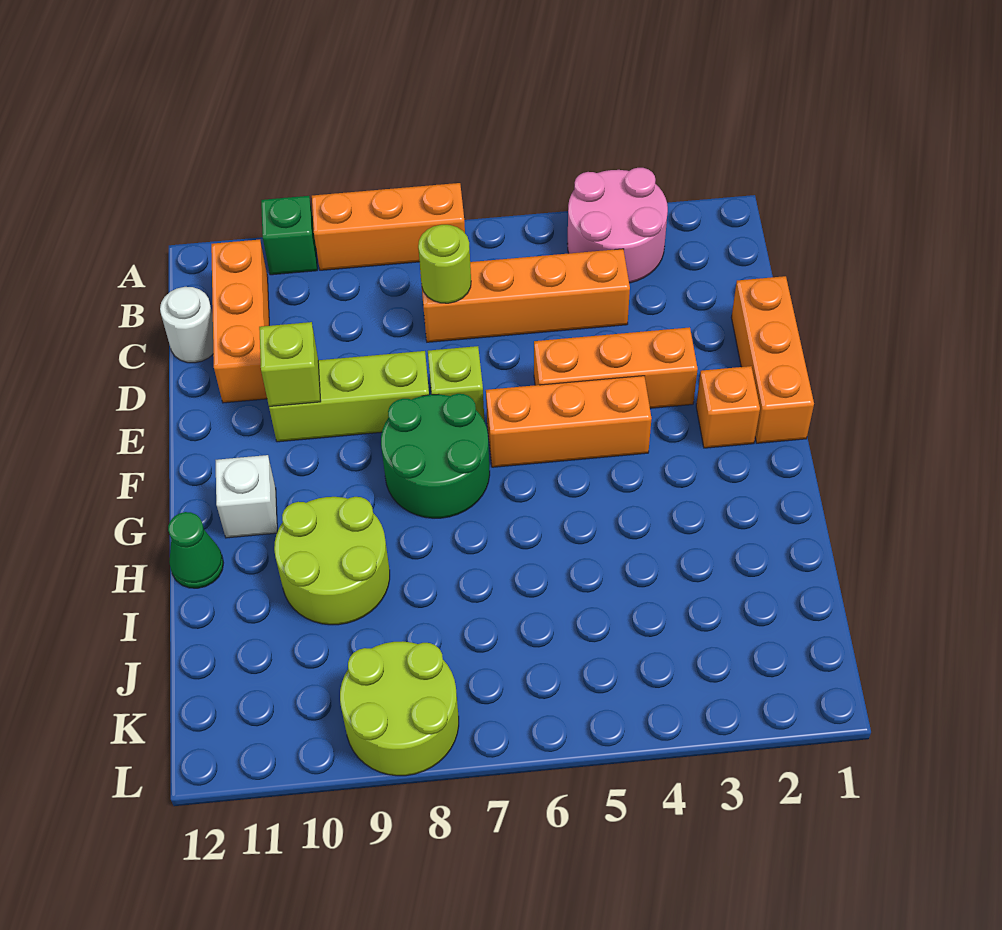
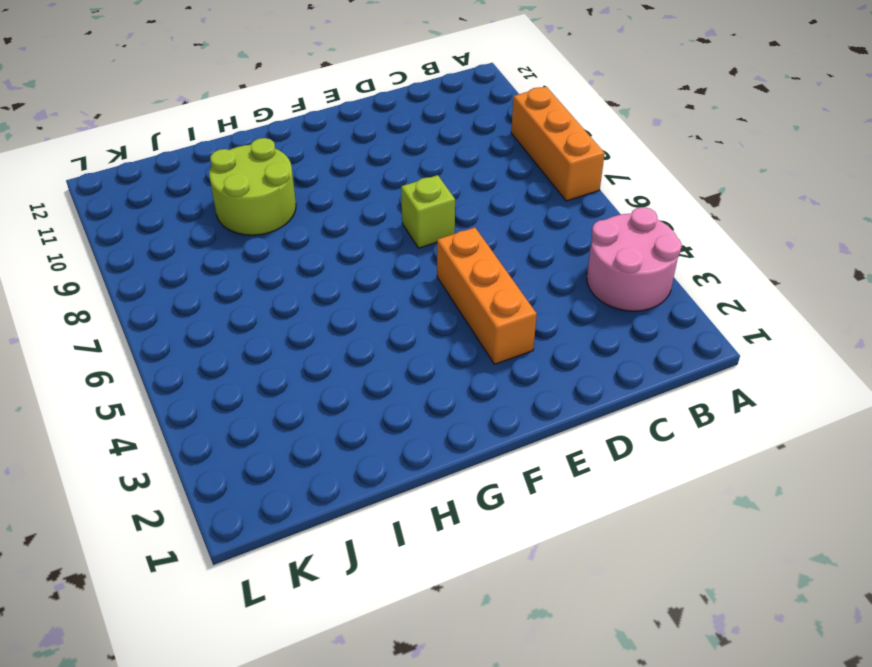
none -> green brick A10 level 1
none -> orange brick B11:D11 level 1
none -> orange brick C4:C7 level 1

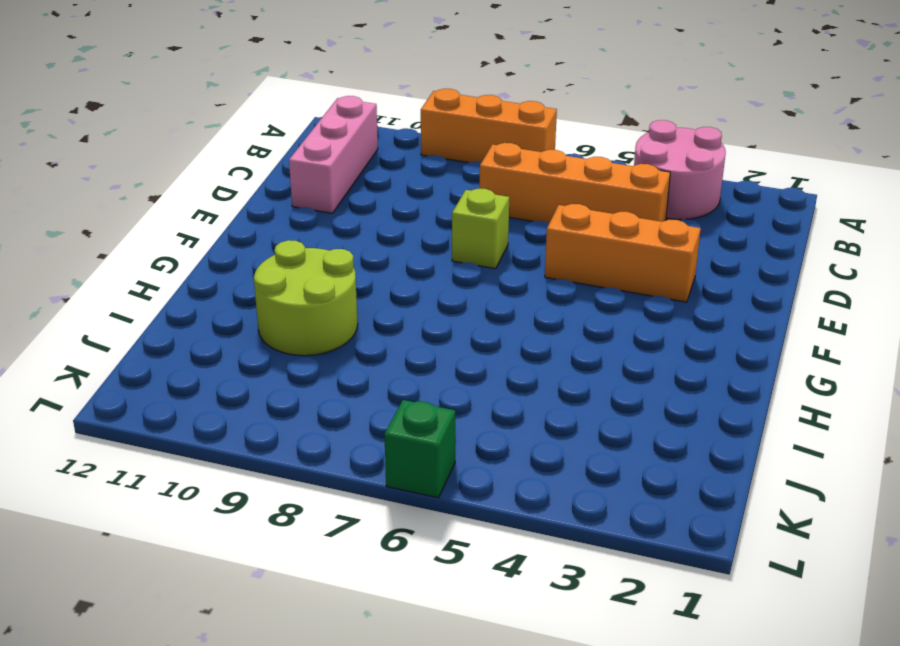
pink brick B11:D11 level 1 -> orange brick B11:D11 level 1
green brick L6 level 1 -> green brick A10 level 1
none -> white round brick C12 level 1
none -> orange brick D1:F1 level 1
none -> lime brick E8:E10 level 1

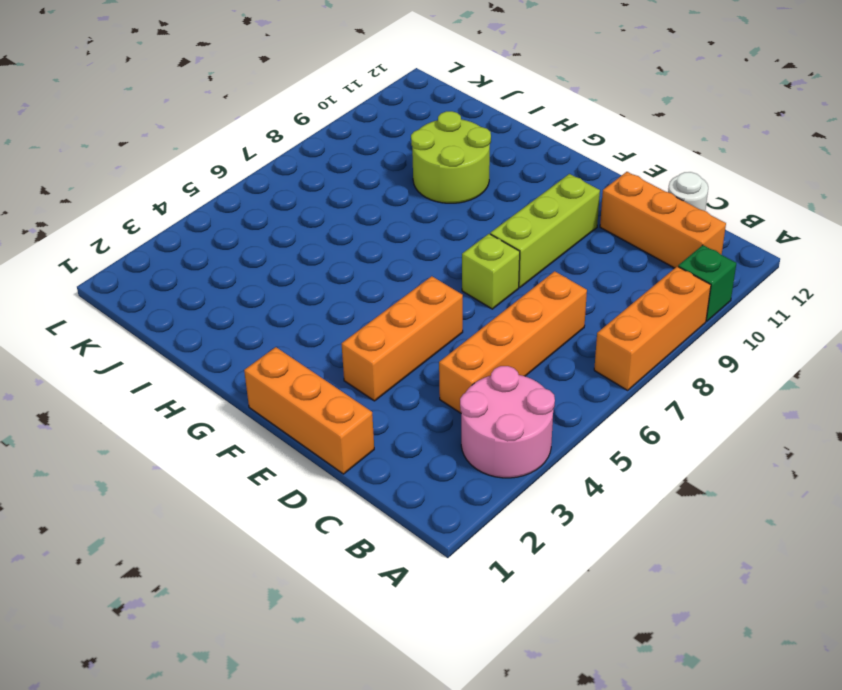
none -> orange brick F2 level 1
none -> orange brick F4:F6 level 1
none -> green round brick F7:G8 level 1

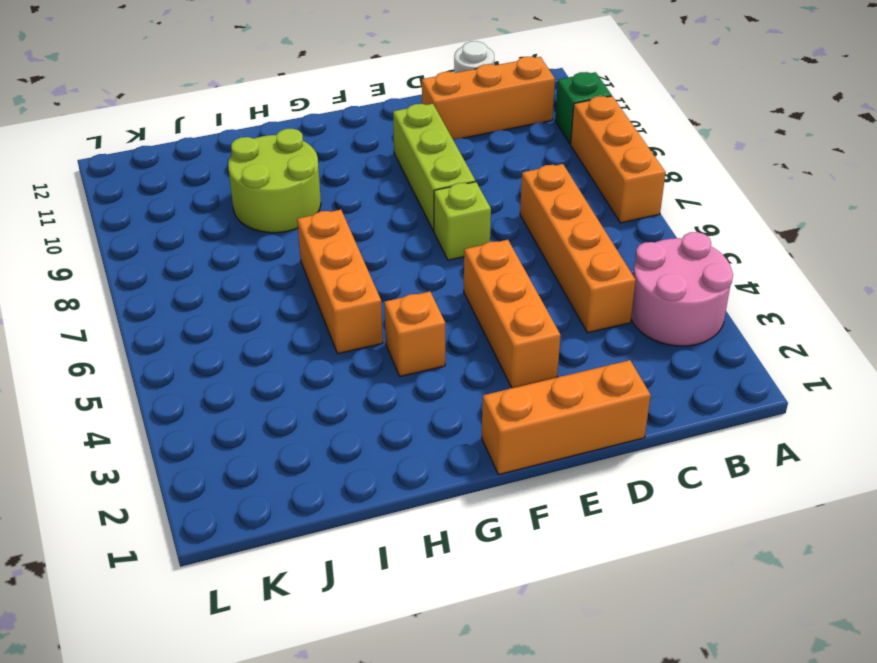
orange brick G4 level 1 -> orange brick F2 level 1
orange brick H5:H7 level 1 -> orange brick F4:F6 level 1
none -> green round brick F7:G8 level 1
none -> white brick G11 level 1
none -> green cone H12 level 1

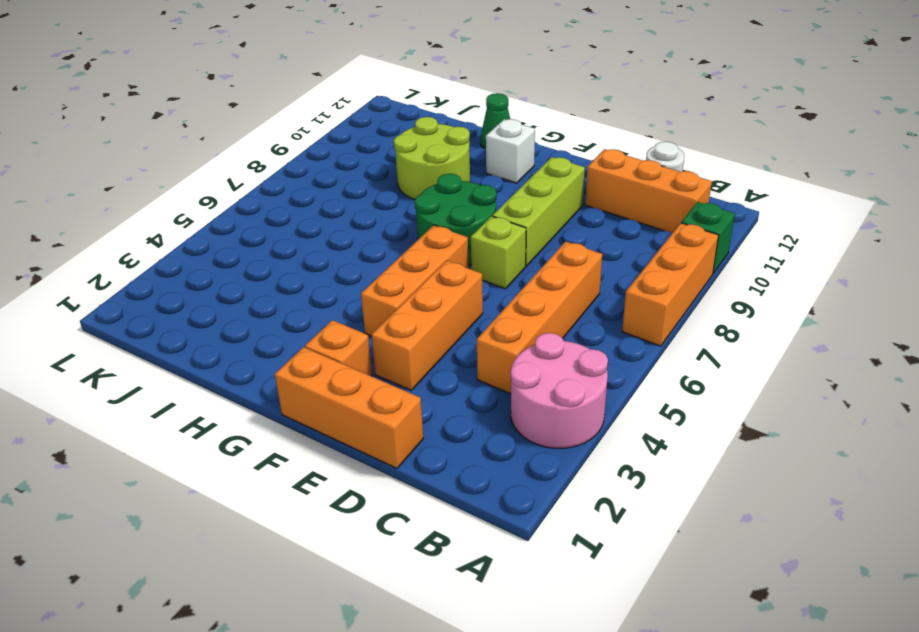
none -> lime round brick K8:L9 level 1
none -> lime round brick C7 level 2
none -> lime brick E10 level 2

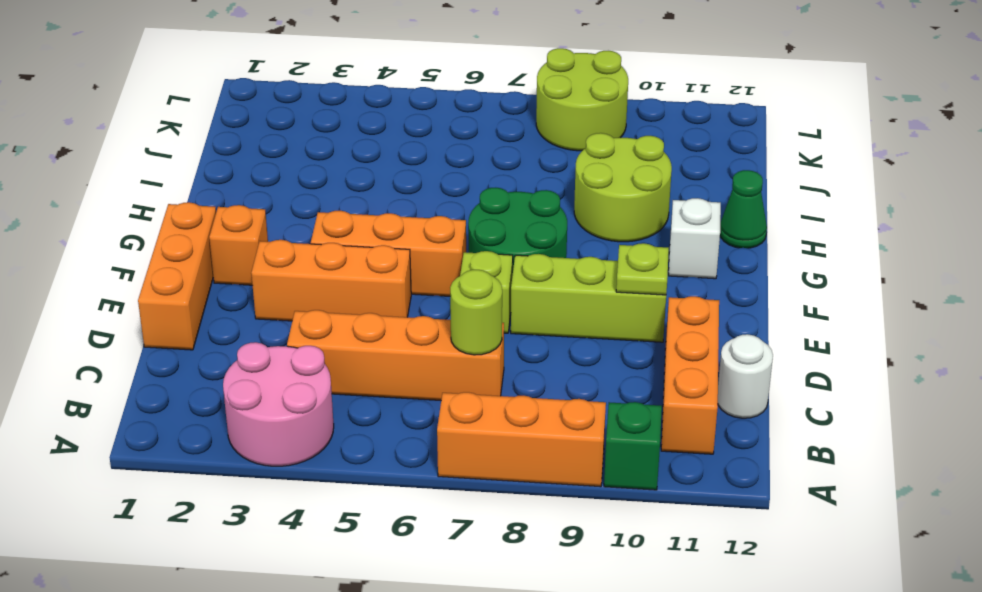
lime plate E10 level 2 -> lime brick E10 level 2

